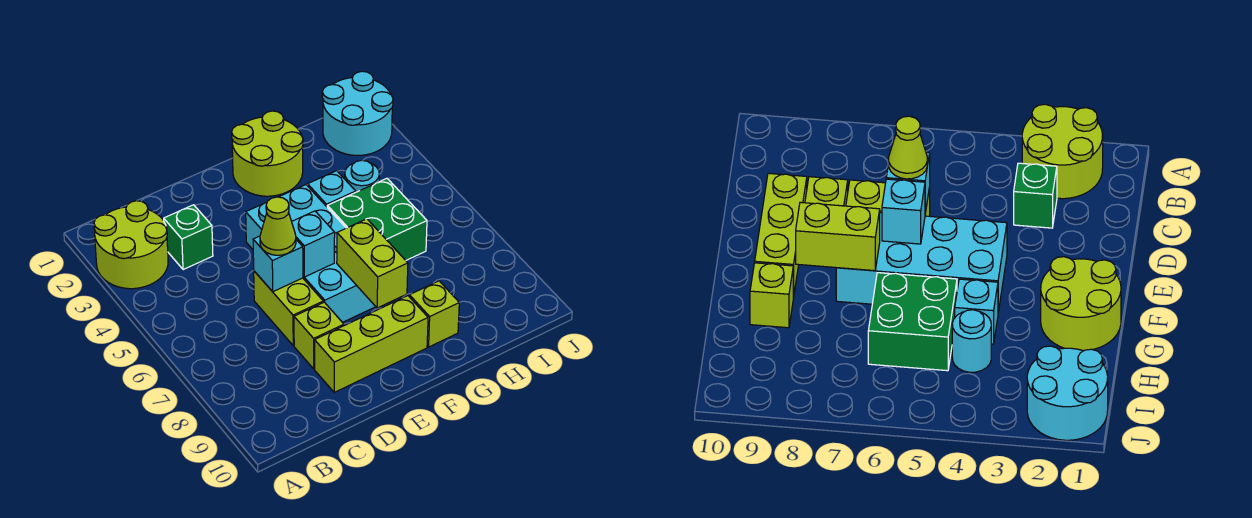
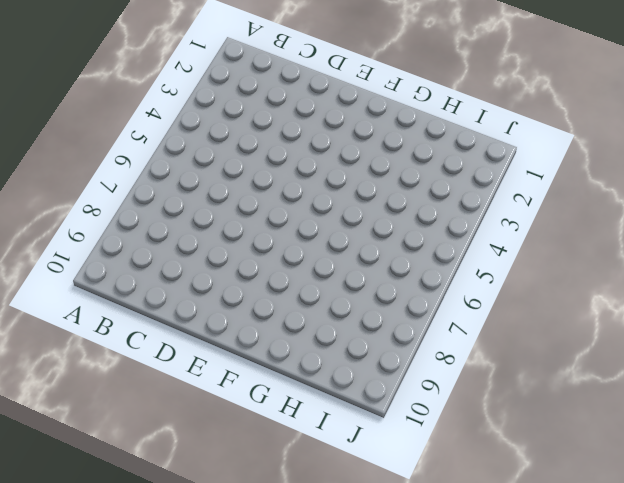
none -> lime round brick A2:B3 level 1
none -> green brick C3 level 1
none -> lime brick D6:D7 level 1

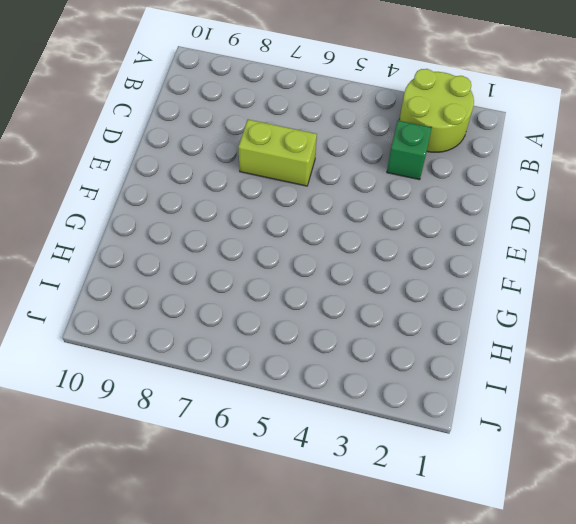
none -> lime brick D8 level 1
none -> lime brick D9:F9 level 1
none -> cyan brick E4:F7 level 1

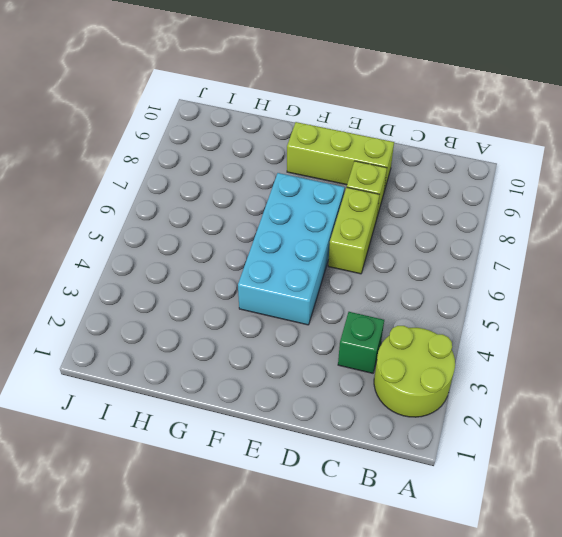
none -> lime round brick F1:G2 level 1
none -> cyan brick G4 level 1
none -> green brick G5:H6 level 1

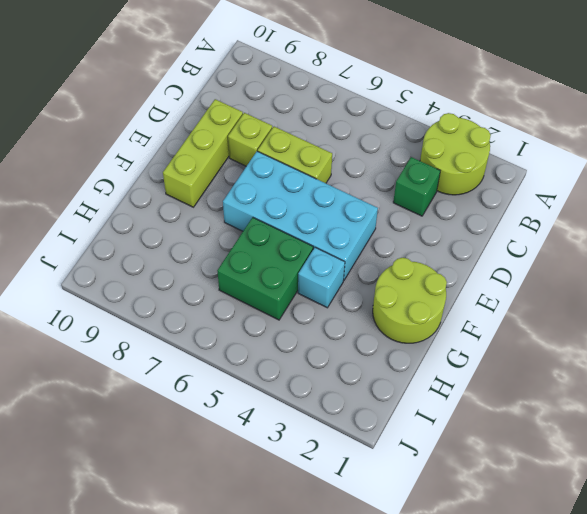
none -> lime brick G9 level 1
none -> cyan round brick H4 level 1
none -> cyan round brick I1:J2 level 1

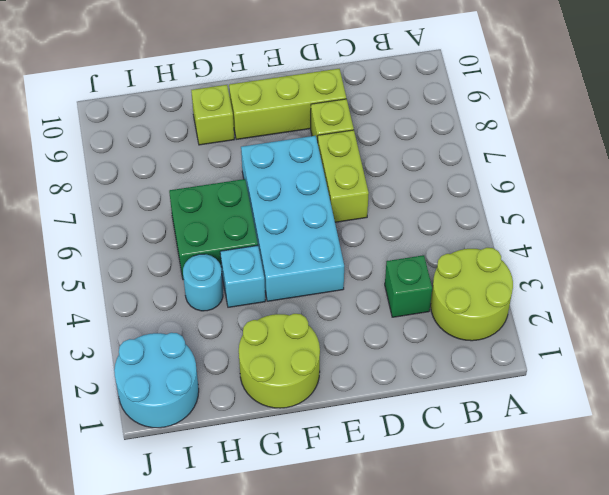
none -> cyan brick D6 level 2
none -> cyan brick E6 level 2
none -> lime brick F7:F8 level 2

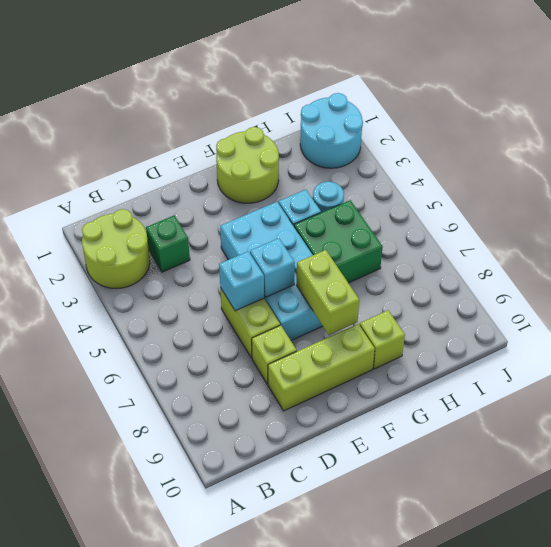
none -> lime cone D6 level 3

